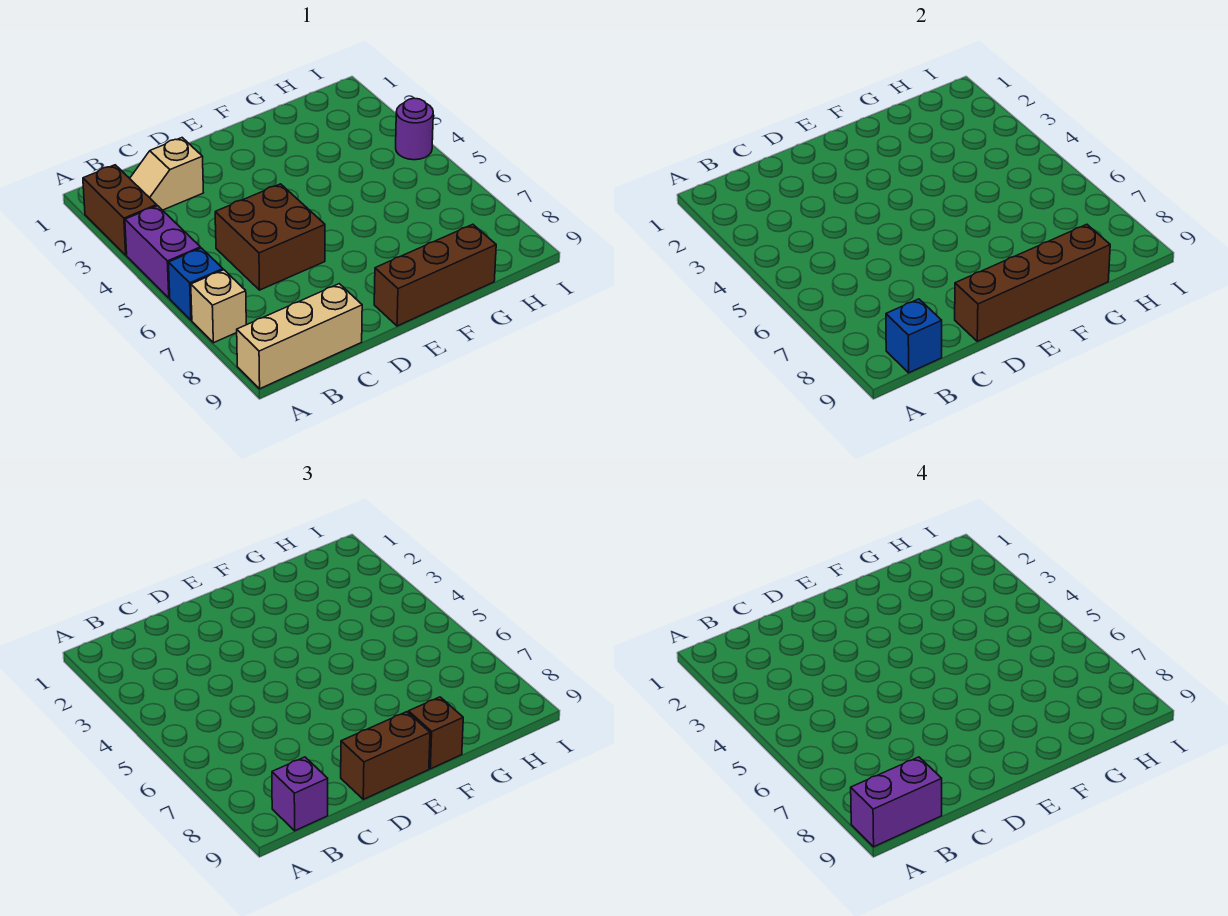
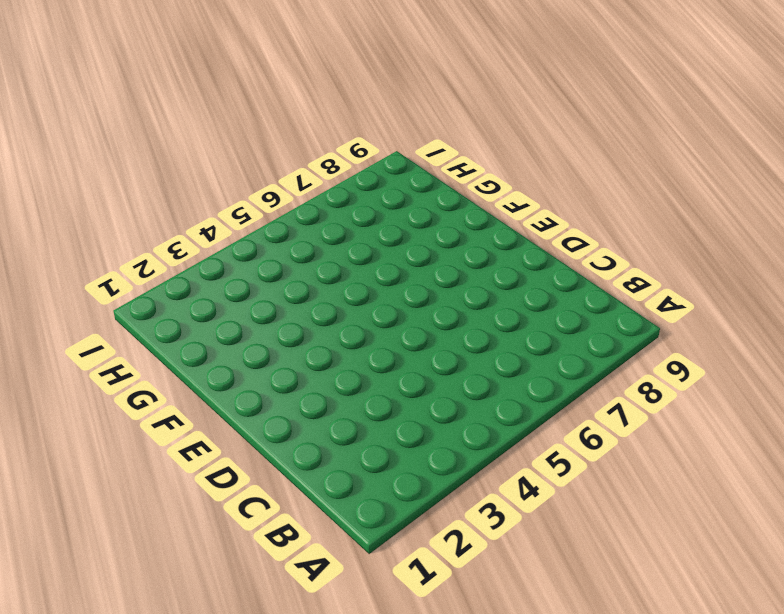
none -> brown brick A2:A3 level 1
none -> purple brick A4:A5 level 1
none -> blue brick A6 level 1

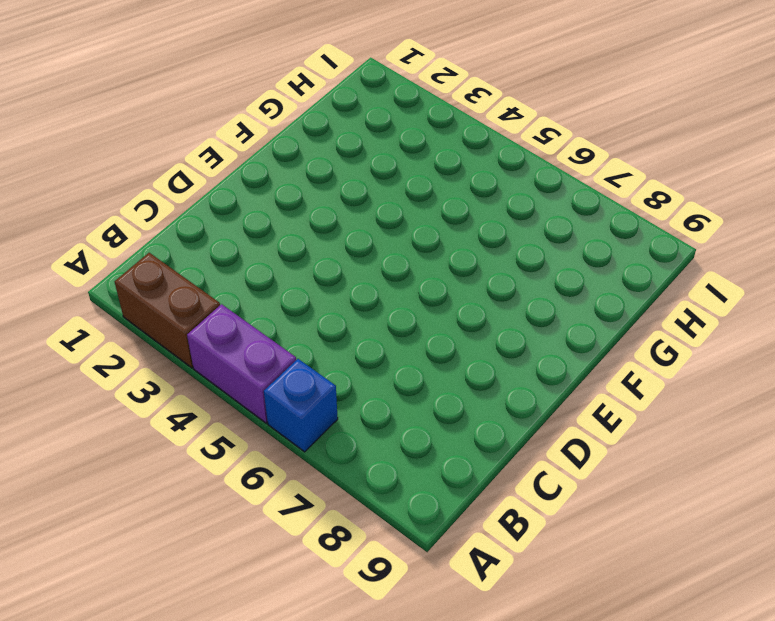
none -> tan brick A7 level 1
none -> tan brick A9:C9 level 1
none -> tan slope B2:C2 level 1 top C

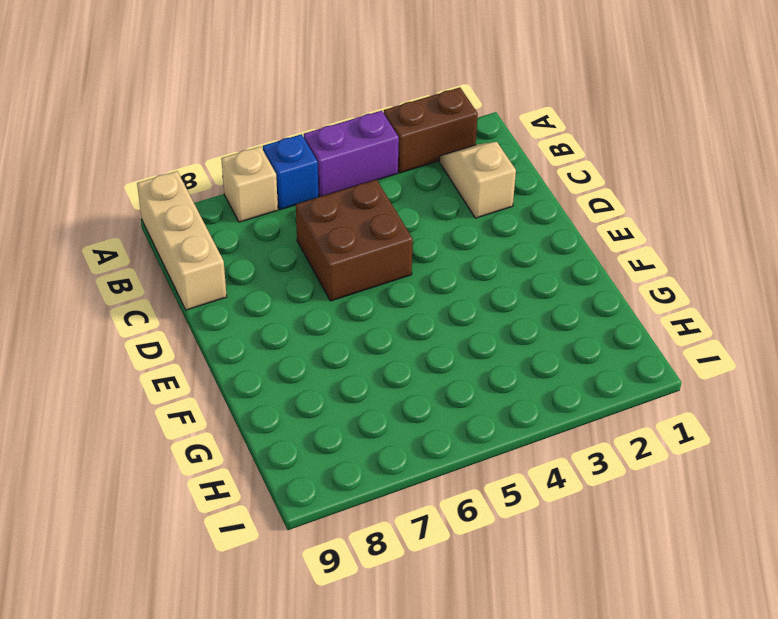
none -> brown brick E9:G9 level 1
none -> purple round brick I4 level 1
none -> blue brick B9 level 2

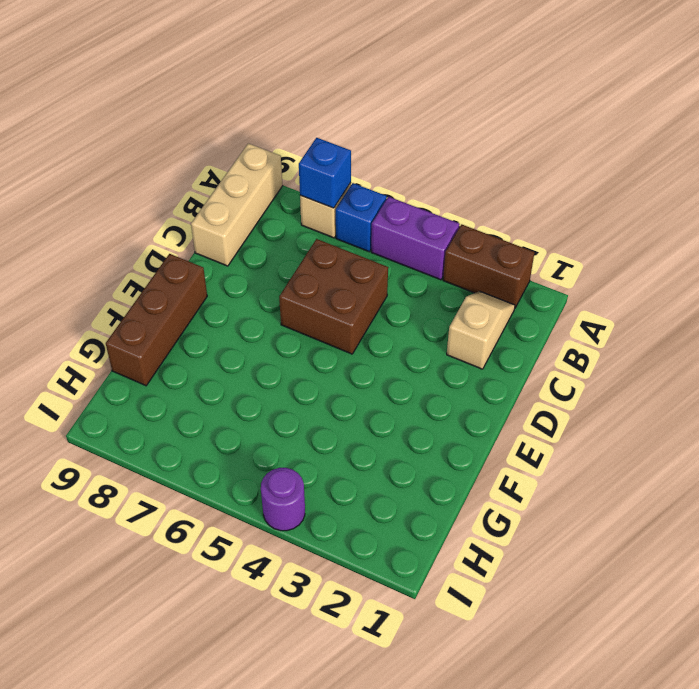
blue brick A7 level 2 -> blue brick B9 level 2
none -> brown brick D9:G9 level 2
none -> purple brick B9 level 3
none -> brown brick D9:E9 level 3

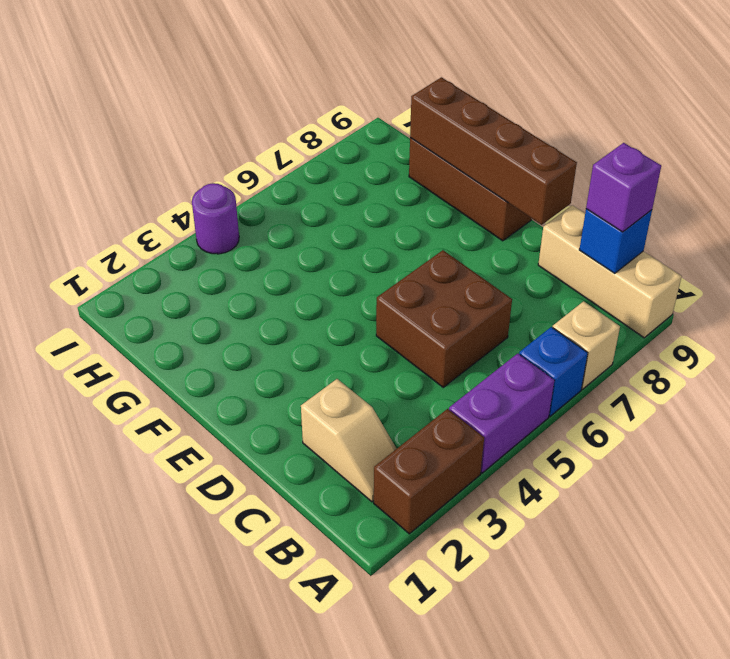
none -> brown brick D9:E9 level 3
none -> brown brick F9 level 3
none -> purple brick A9:B9 level 4

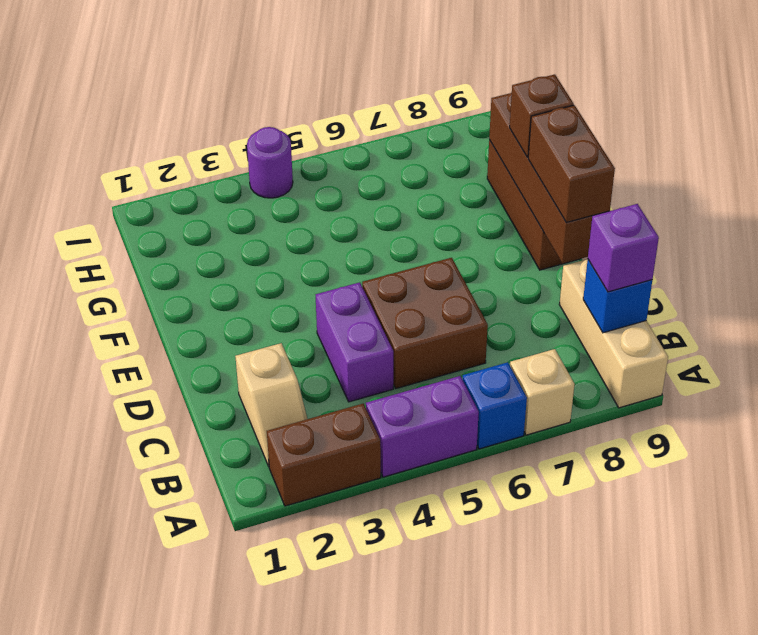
purple brick C4:D4 level 1 -> purple brick A9:B9 level 4

